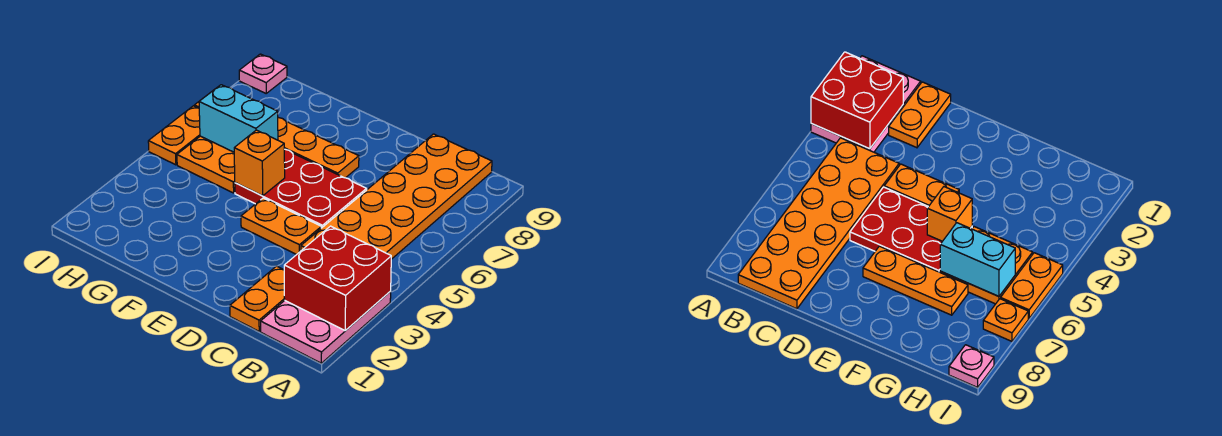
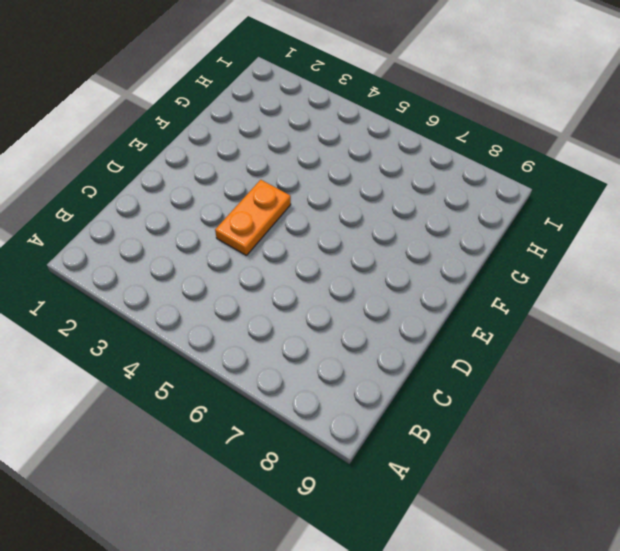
none -> pink plate A1:B3 level 1
none -> orange plate B4:C9 level 1
none -> orange plate C1:C2 level 1

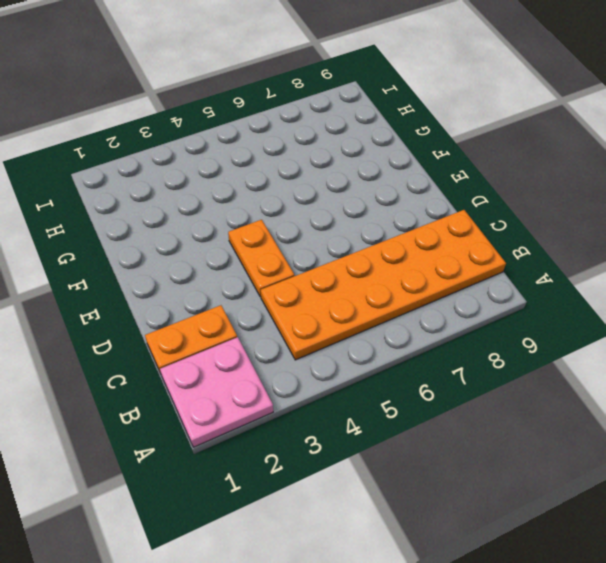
pink plate A1:B2 level 1 -> pink plate A1:B3 level 1
none -> red plate D5:F6 level 1
none -> orange plate E7:G7 level 1
none -> orange plate G5:H6 level 1

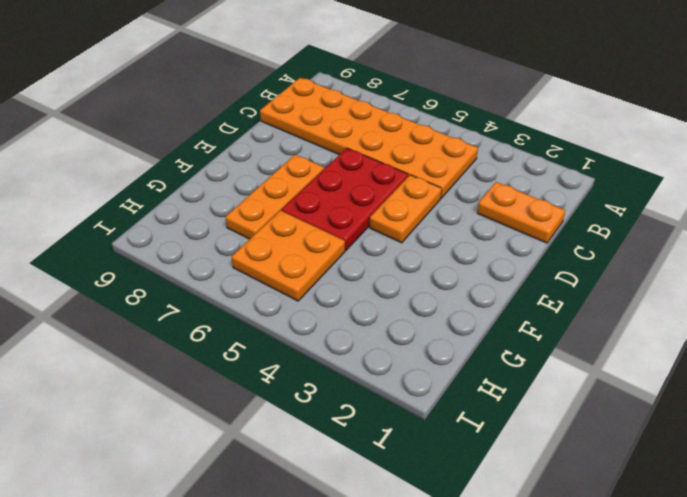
none -> pink plate A1:B3 level 1
none -> orange plate I5:I6 level 1
none -> orange plate I7 level 1

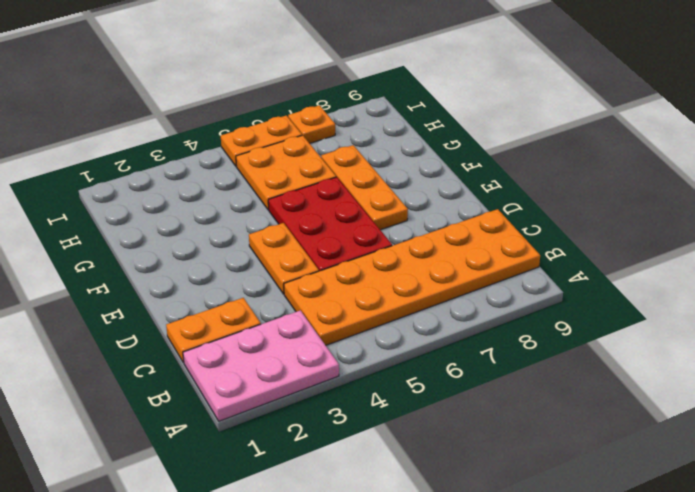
none -> pink plate I9 level 1
none -> red brick A2:B3 level 2
none -> orange brick F5 level 2

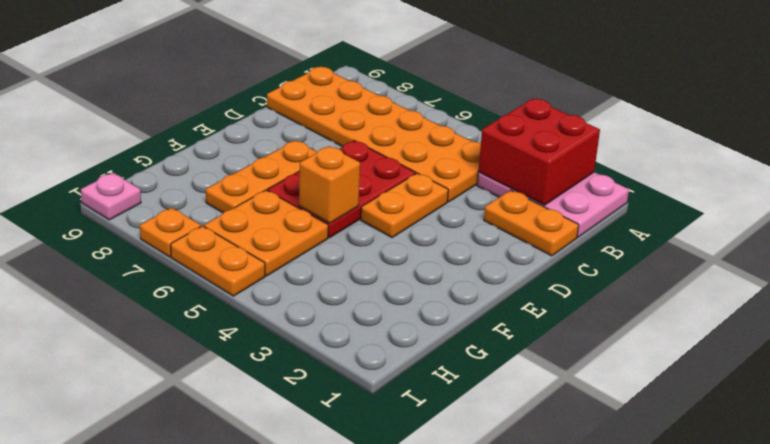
none -> cyan brick G6:H6 level 2

